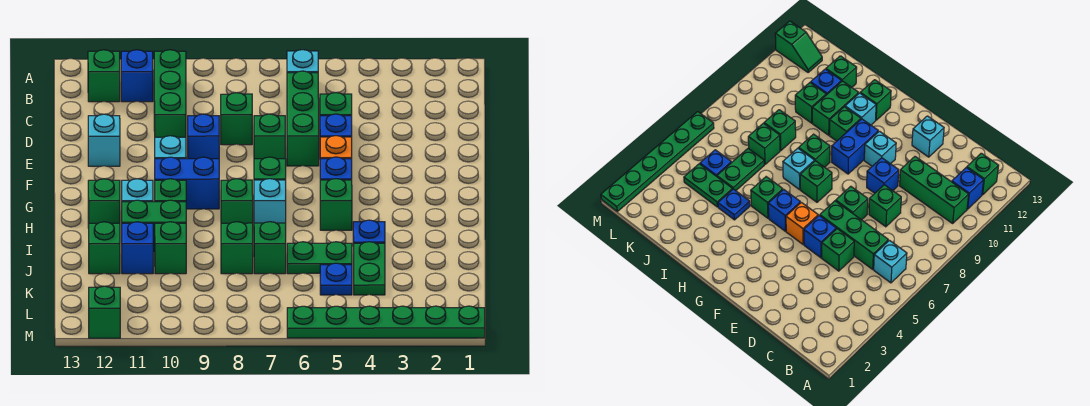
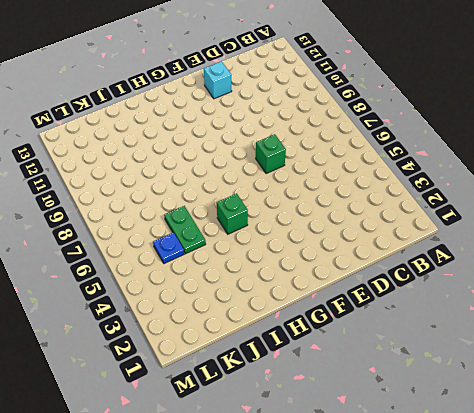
none -> cyan brick B6 level 1
none -> green brick B10:D10 level 1
none -> blue brick B11 level 1
none -> green brick B12 level 1

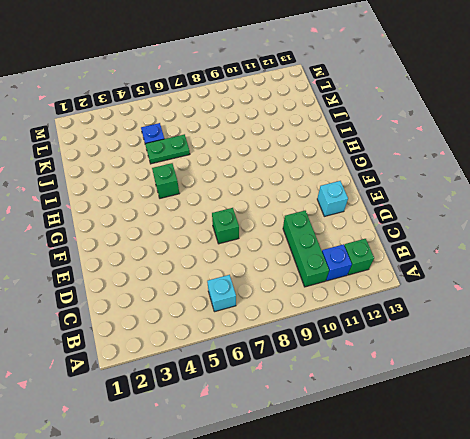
none -> green brick C6:E6 level 1
none -> green brick D5 level 1
none -> green brick D8 level 1
none -> blue brick E5 level 1

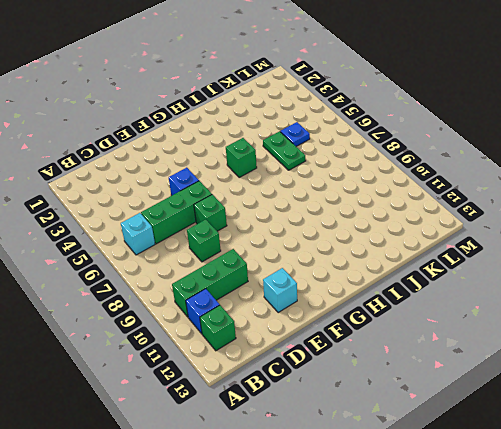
none -> green brick D5 level 1
none -> blue brick E9 level 1
none -> orange brick F5 level 1
none -> cyan brick F10 level 1

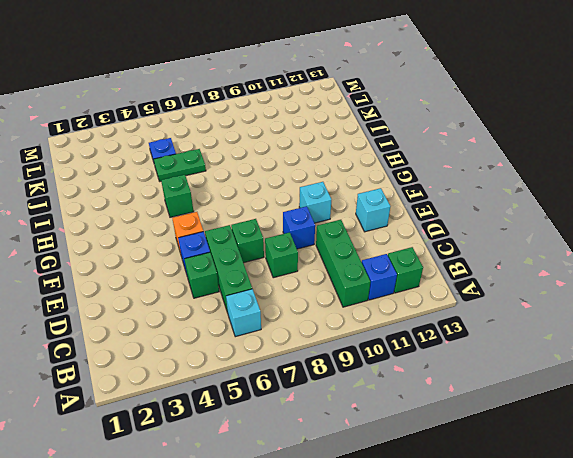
none -> blue brick G5 level 1
none -> green brick G7 level 1
none -> blue brick G9:G10 level 1
none -> cyan brick H7 level 1

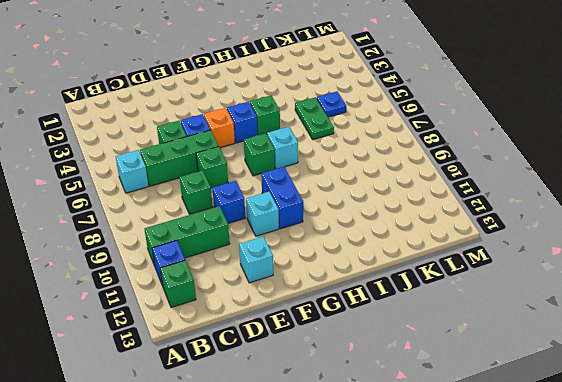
none -> green brick H8 level 1
none -> green brick H10 level 1
none -> cyan brick H11 level 1
none -> green brick H12 level 1

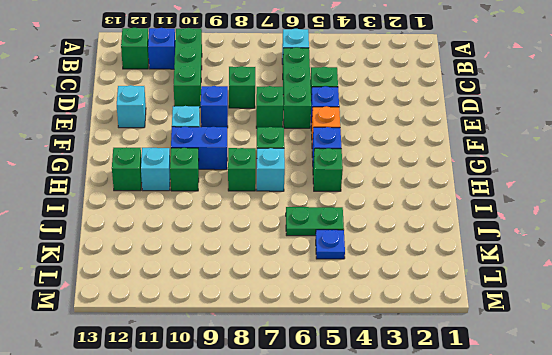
none -> blue plate I4 level 1
none -> green brick I10:I11 level 1
none -> green plate J4:K4 level 1
none -> green brick J7 level 1

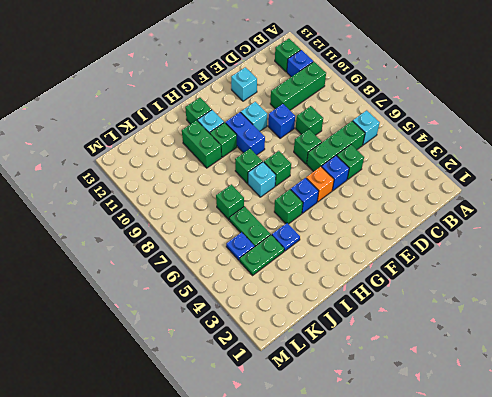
none -> green brick J8 level 1
none -> green brick J10 level 1
none -> blue brick J11 level 1
none -> green brick J12 level 1

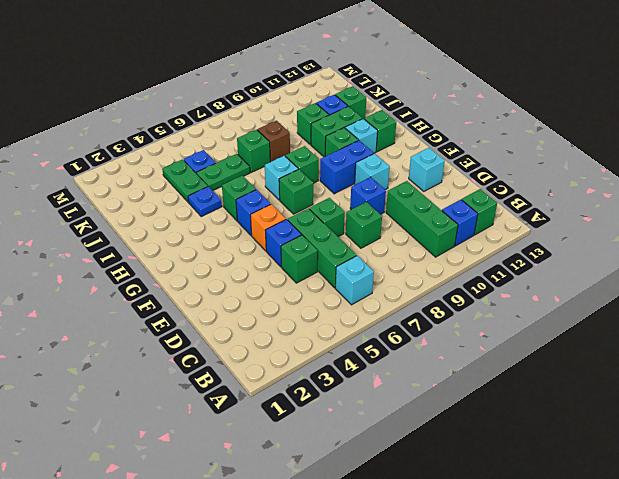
brown brick J8 level 1 -> green brick J8 level 1
none -> green slope L12:M12 level 1 top M
none -> green plate M1:M6 level 1

